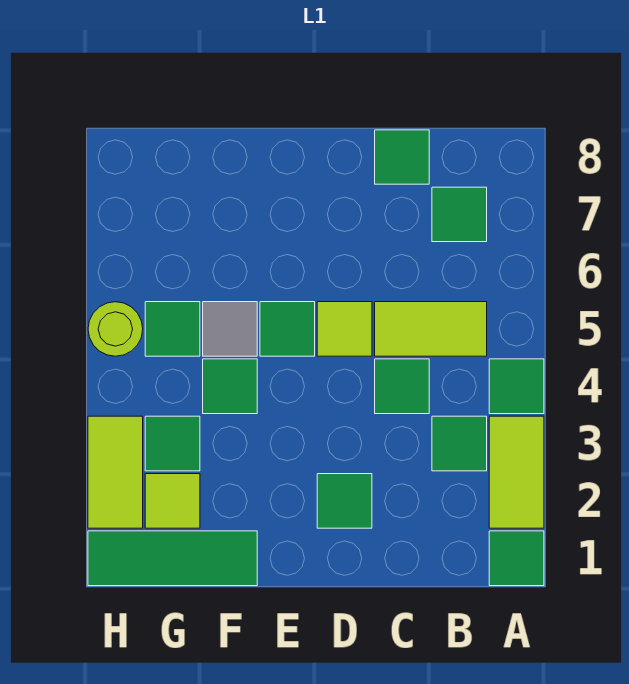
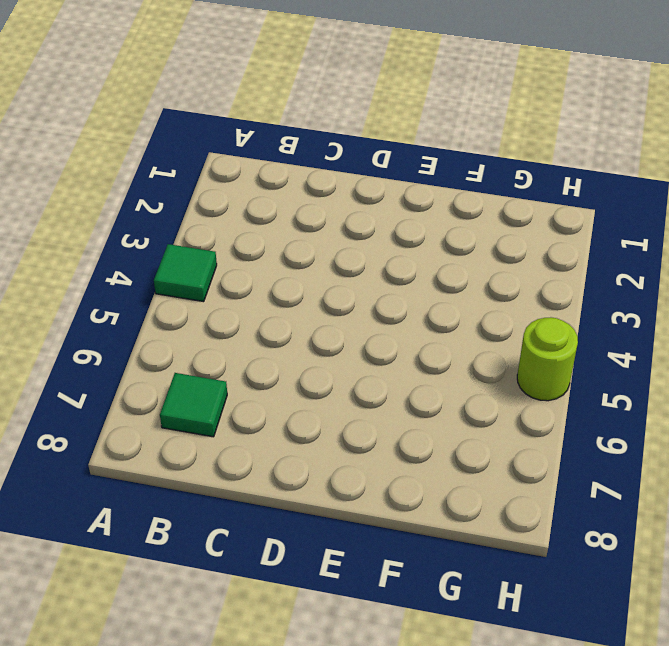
none -> green tile A1 level 1
none -> lime tile A2:A3 level 1
none -> green tile B3 level 1

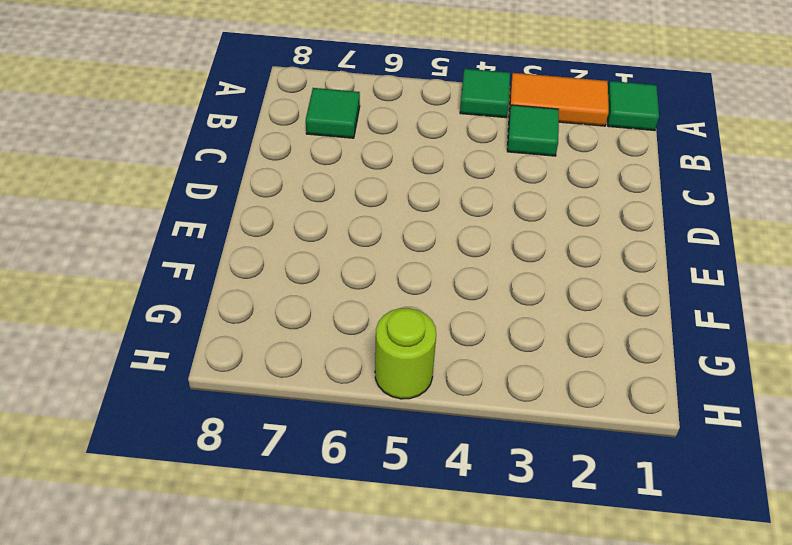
orange tile A2:A3 level 1 -> lime tile A2:A3 level 1
none -> lime tile B5:C5 level 1
none -> green tile C4 level 1
none -> green tile C8 level 1

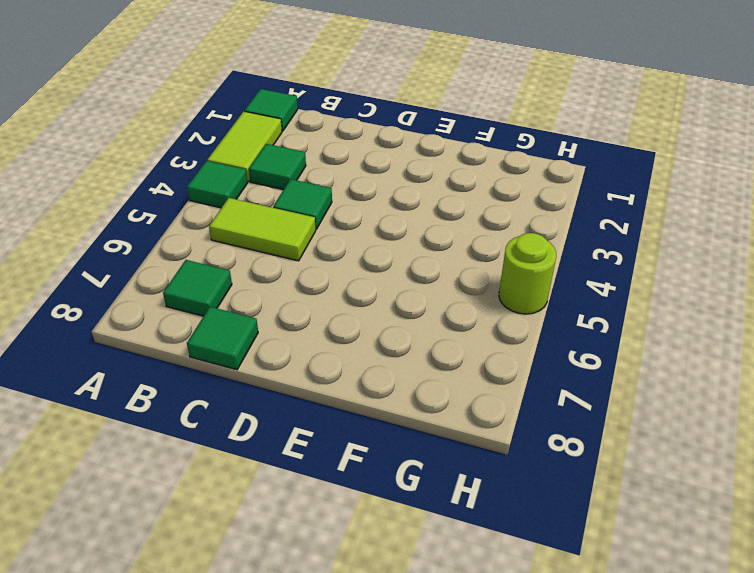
none -> green tile D2 level 1
none -> lime tile D5 level 1
none -> green tile E5 level 1

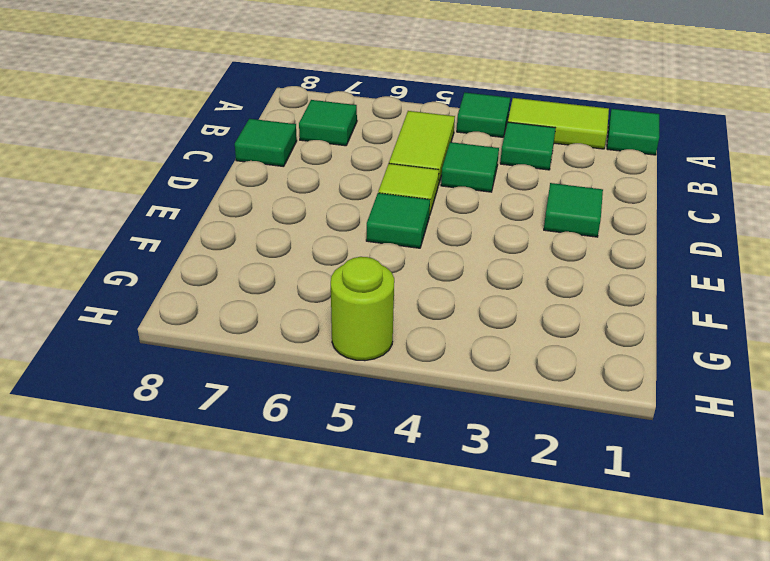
none -> green tile F1:H1 level 1
none -> green tile F4 level 1
none -> grey tile F5 level 1

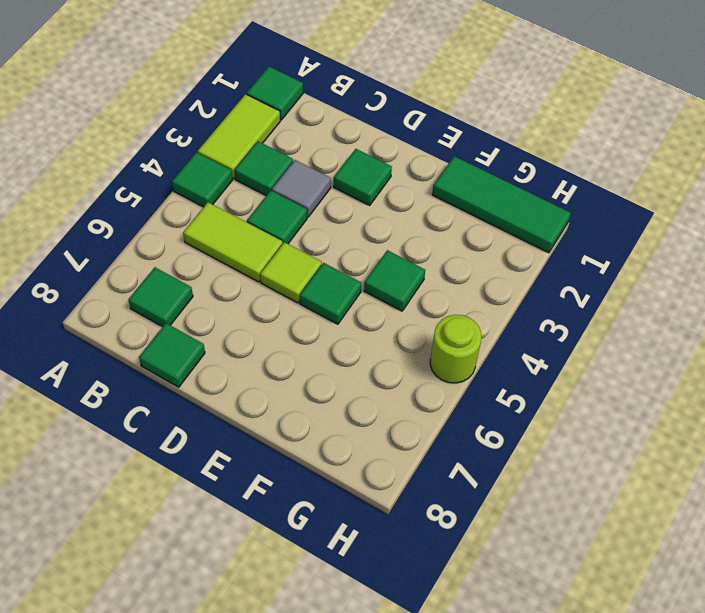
grey tile C3 level 1 -> grey tile F5 level 1
none -> lime tile G2 level 1
none -> green tile G3 level 1
none -> green tile G5 level 1

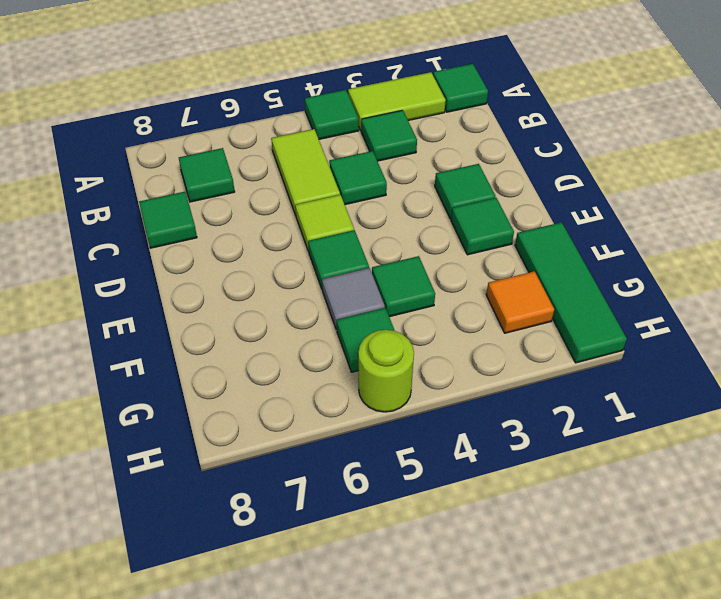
green tile E2 level 1 -> green tile G3 level 1
orange tile G2 level 1 -> lime tile G2 level 1
none -> lime tile H2:H3 level 1

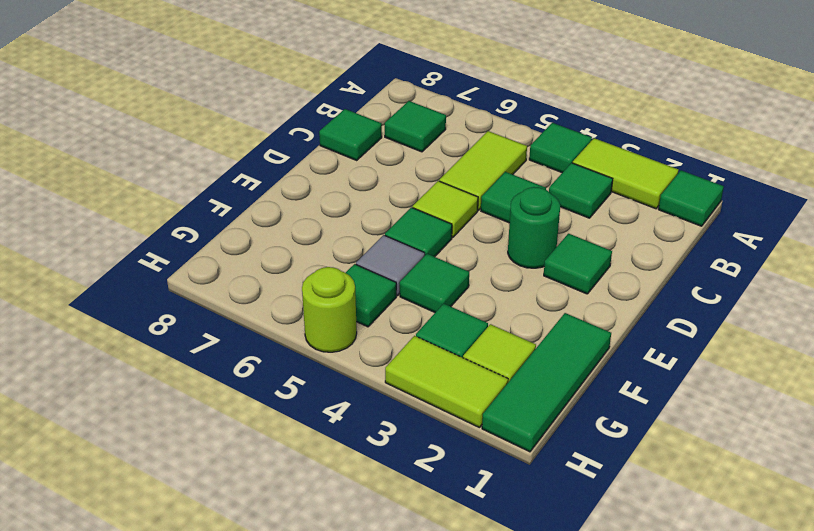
green round brick D3 level 1 -> none

